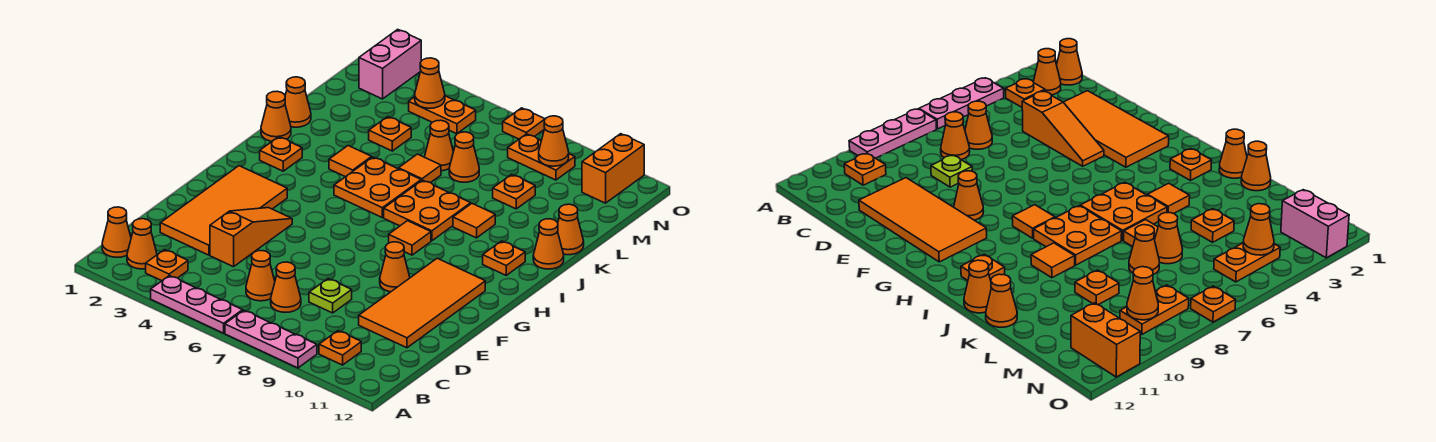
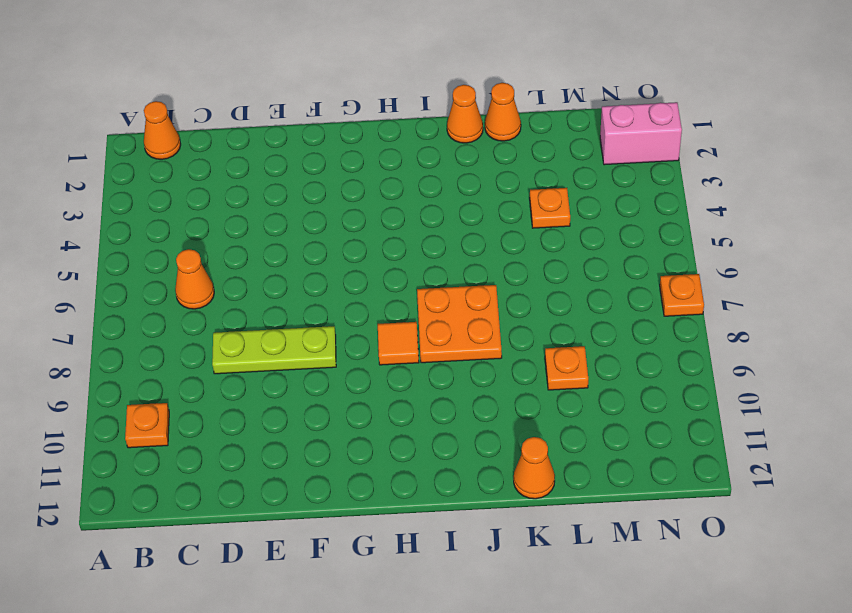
lime plate D8:F8 level 1 -> lime plate D8 level 1
none -> pink plate A4:A6 level 1
none -> pink plate A7:A9 level 1
none -> orange cone B2 level 1
none -> orange plate B3 level 1

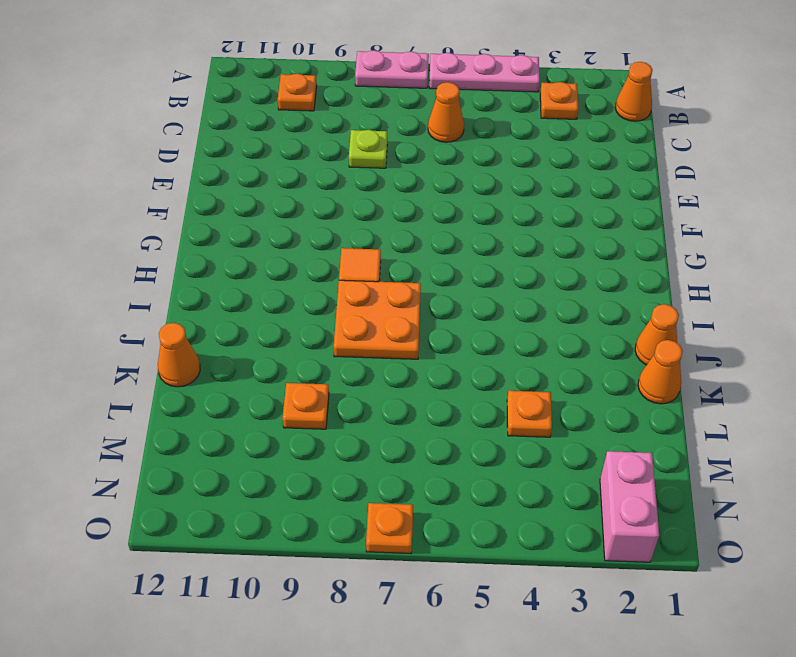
pink plate A7:A8 level 1 -> pink plate A7:A9 level 1
none -> orange cone B2 level 1
none -> orange cone C7 level 1
none -> orange tile D2:G3 level 1
none -> orange slope D4:F4 level 1 top D

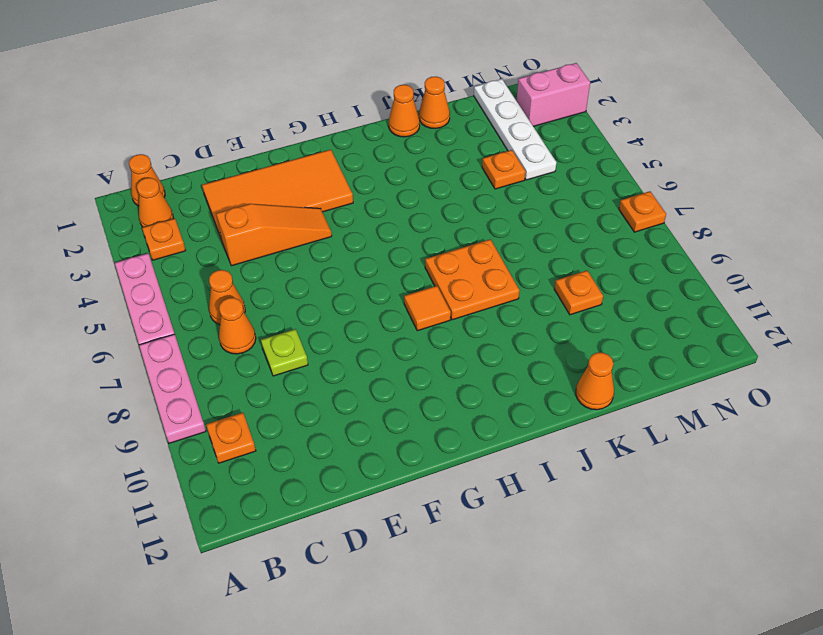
white plate M1:M4 level 1 -> none
none -> orange tile D10:G11 level 1
none -> orange cone F9 level 1
none -> orange plate I2 level 1
none -> orange plate I5:J6 level 1

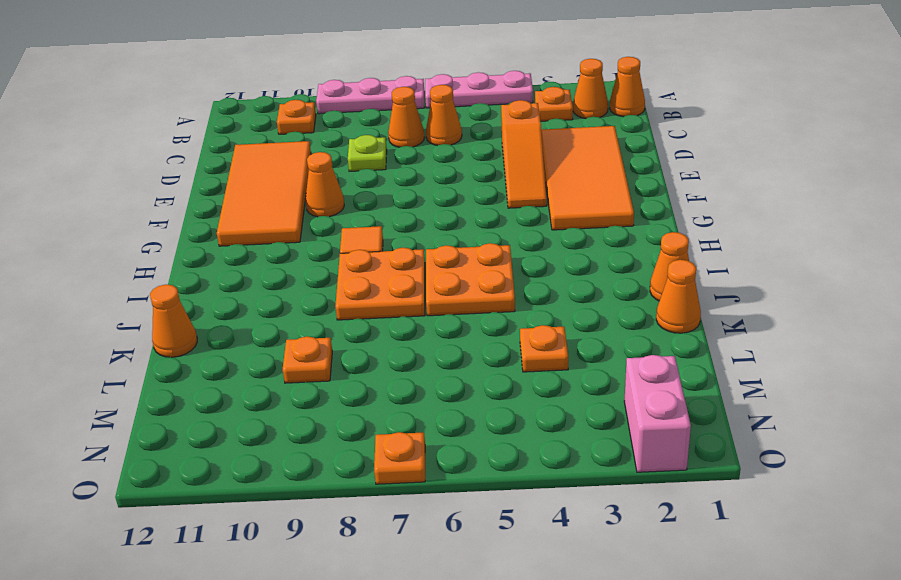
none -> orange plate I2 level 1
none -> orange plate I11 level 1
none -> orange tile J4 level 1
none -> orange tile J9 level 1

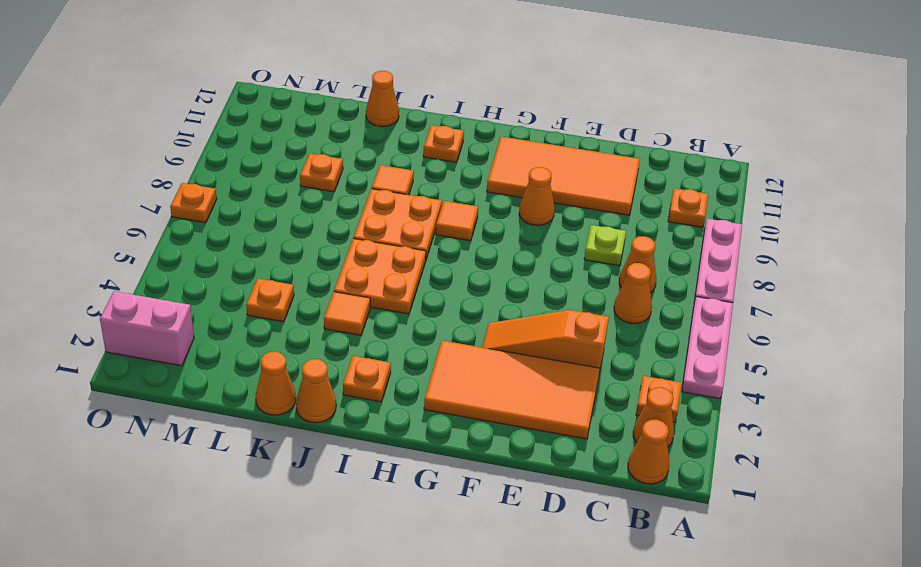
none -> orange cone J12 level 1
none -> orange tile K6 level 1
none -> orange cone L6 level 1
none -> orange cone L7 level 1

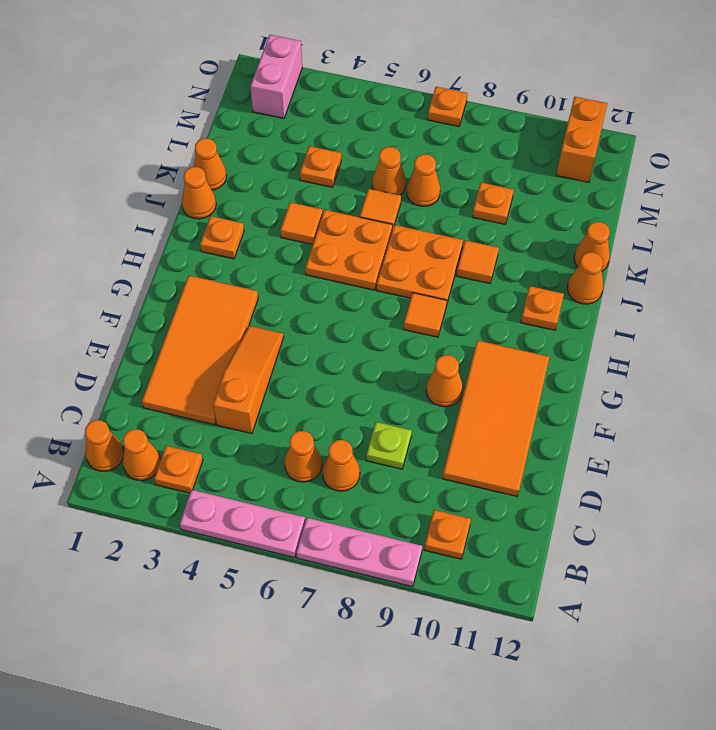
none -> orange plate N4:N5 level 1
none -> orange plate N8:N9 level 1
none -> orange cone N4 level 2
none -> orange cone N9 level 2

